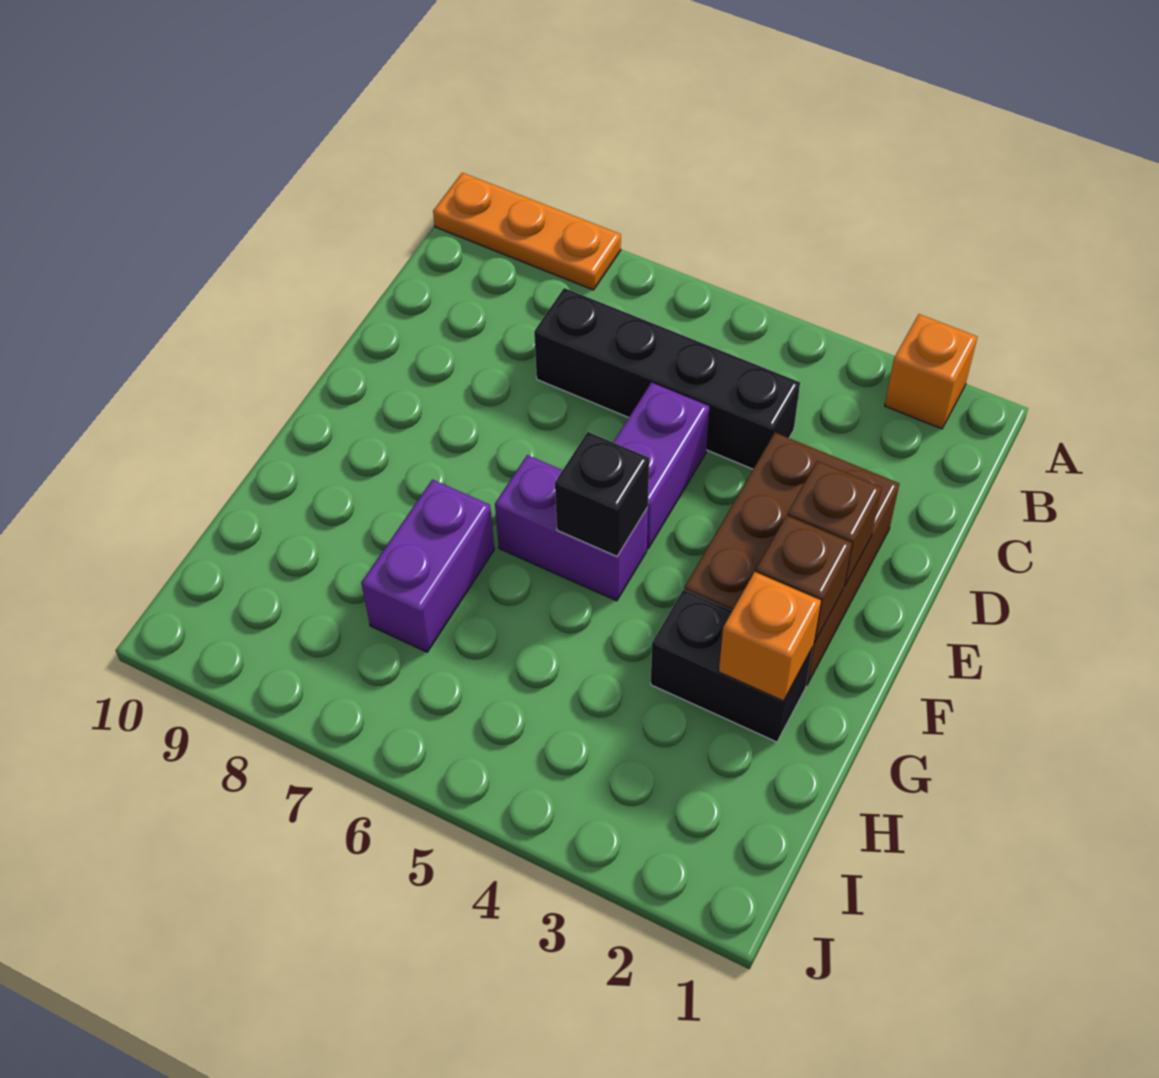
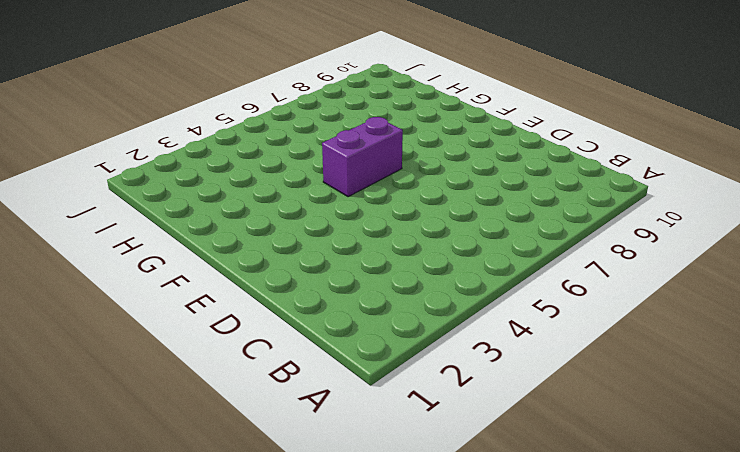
none -> orange brick A2 level 1
none -> orange plate A8:A10 level 1
none -> black brick C4:C7 level 1

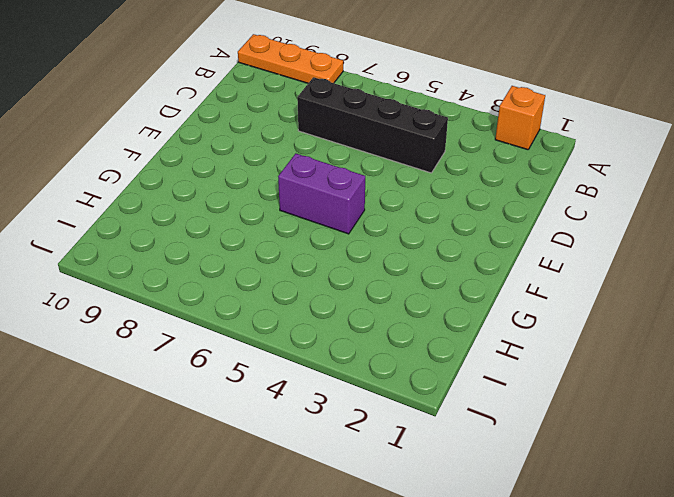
none -> brown brick D2:F3 level 1
none -> purple brick D5:E5 level 1
none -> black brick G2:G3 level 1

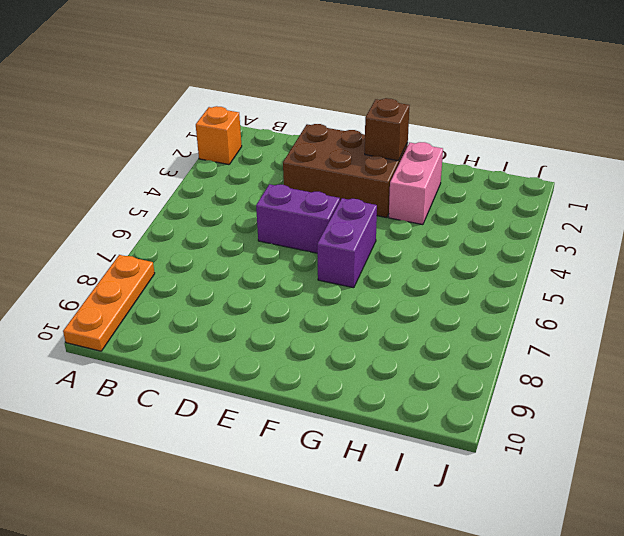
pink brick G2:G3 level 1 -> black brick G2:G3 level 1
none -> black brick C4:C7 level 1
none -> purple brick G7:H7 level 1
none -> brown brick E2 level 2

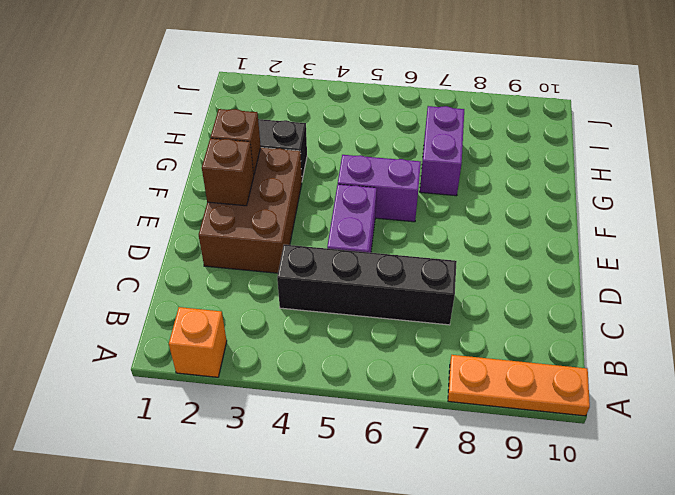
none -> black brick F5 level 2
none -> orange brick G2 level 2

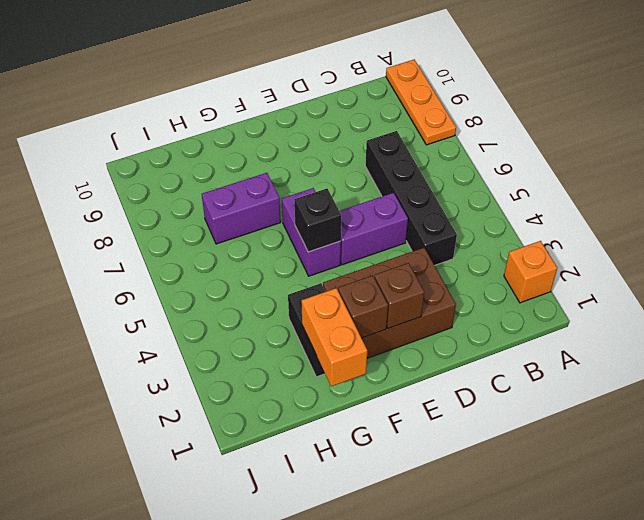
orange brick G1:G2 level 2 -> orange brick G2 level 2

